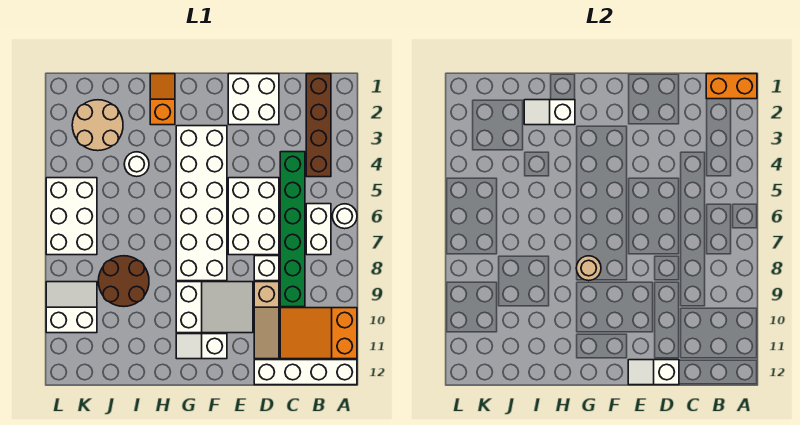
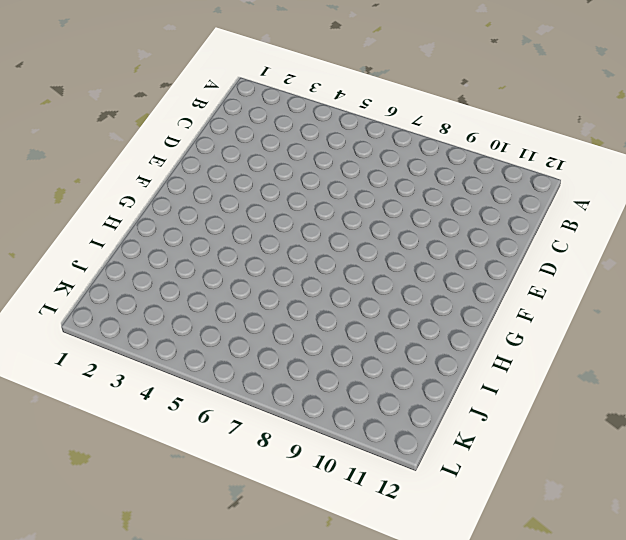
none -> white round brick A6 level 1
none -> orange slope A10:C11 level 1 top A
none -> white brick A12:D12 level 1

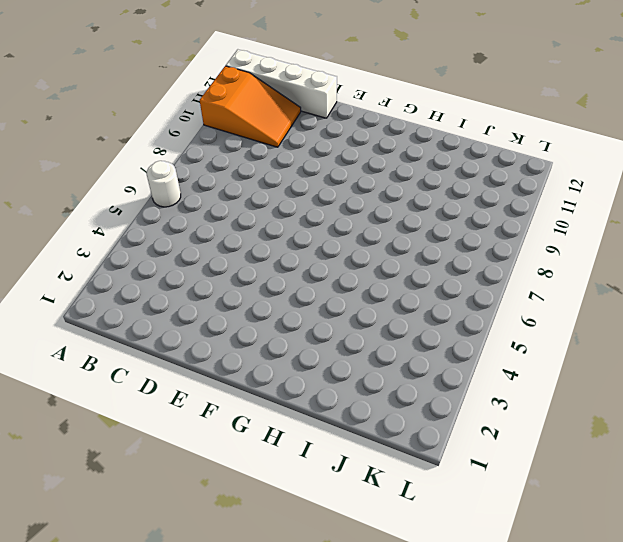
none -> brown brick B1:B4 level 1
none -> white brick B6:B7 level 1
none -> green brick C4:C9 level 1

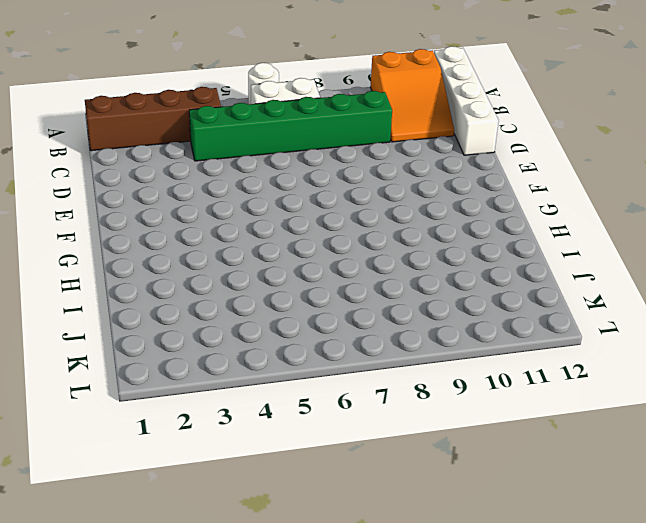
none -> white brick D1:E2 level 1
none -> white brick D5:E7 level 1
none -> white brick D8 level 1

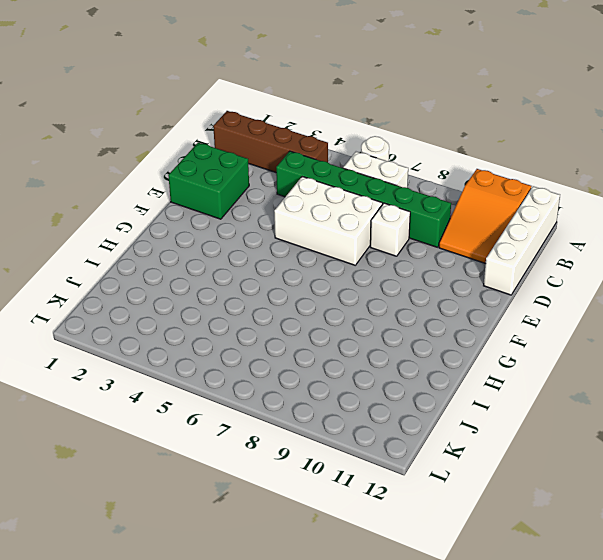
green brick D1:E2 level 1 -> white brick D1:E2 level 1
none -> tan slope D9:D11 level 1 top 9
none -> white slope E9:G10 level 1 top G
none -> white brick F3:G8 level 1

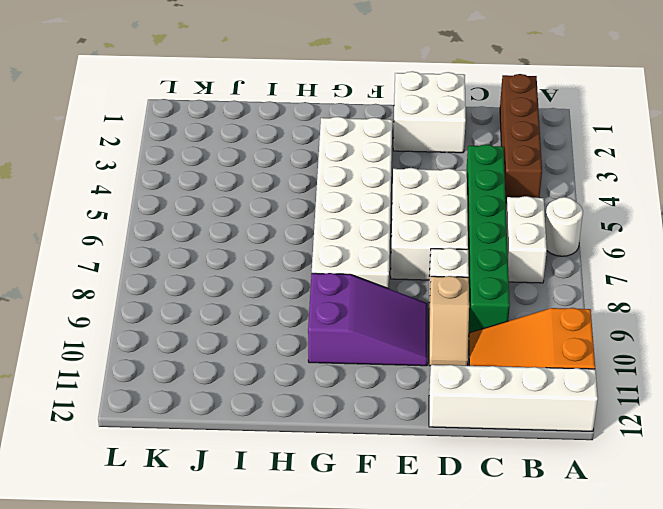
tan slope D9:D10 level 1 top 9 -> tan slope D9:D11 level 1 top 9
purple slope E9:G10 level 1 top G -> white slope E9:G10 level 1 top G
none -> white slope F11:G11 level 1 top F
none -> orange slope H1:H2 level 1 top 2
none -> white round brick I4 level 1

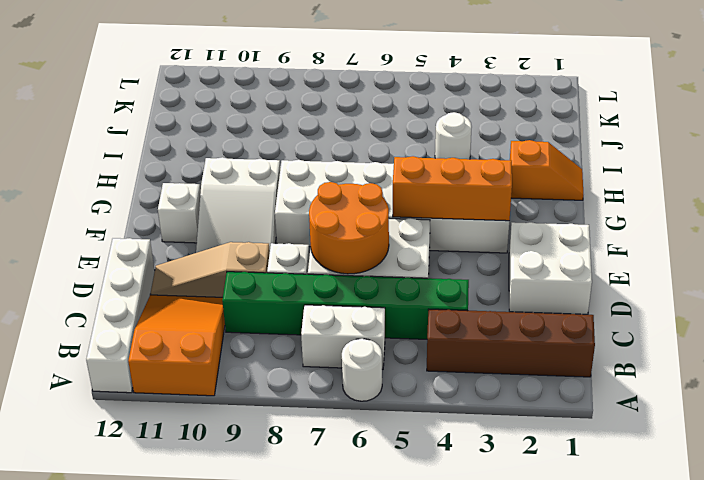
orange round brick D6:E7 level 2 -> none
orange brick F3:F5 level 2 -> none
none -> brown round brick I8:J9 level 1
none -> tan round brick J2:K3 level 1
none -> white brick K5:L7 level 1

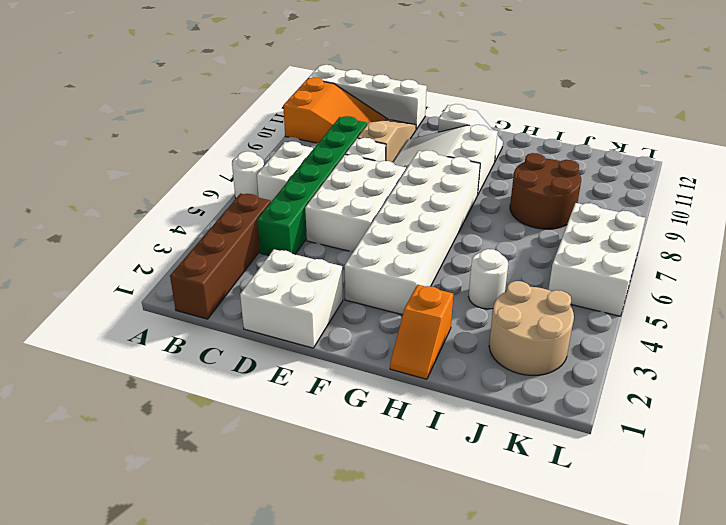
none -> white slope K9:L10 level 1 top 10
none -> orange brick A1:B1 level 2
none -> white slope D12:E12 level 2 top D

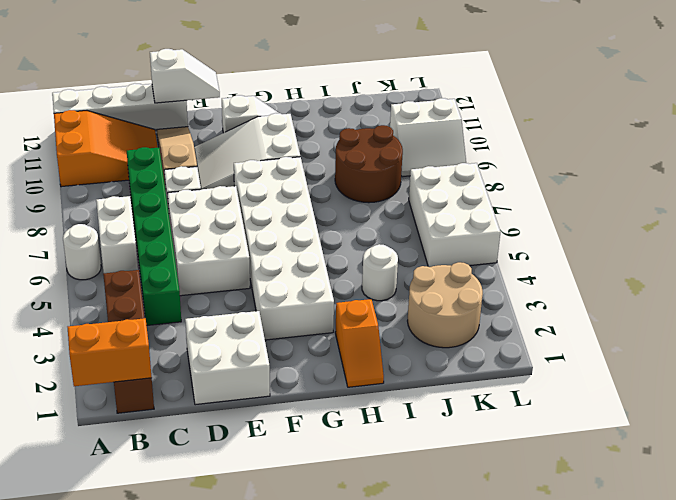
none -> tan round brick G8 level 2
none -> white slope H2:I2 level 2 top H

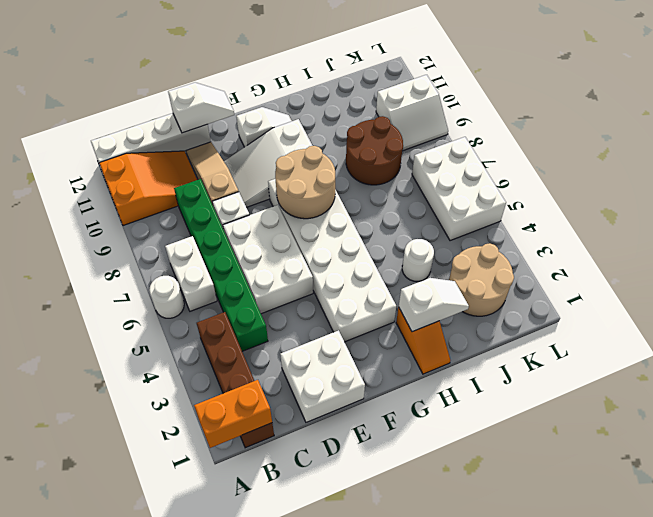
tan round brick F7:G8 level 2 -> tan round brick G8 level 2

